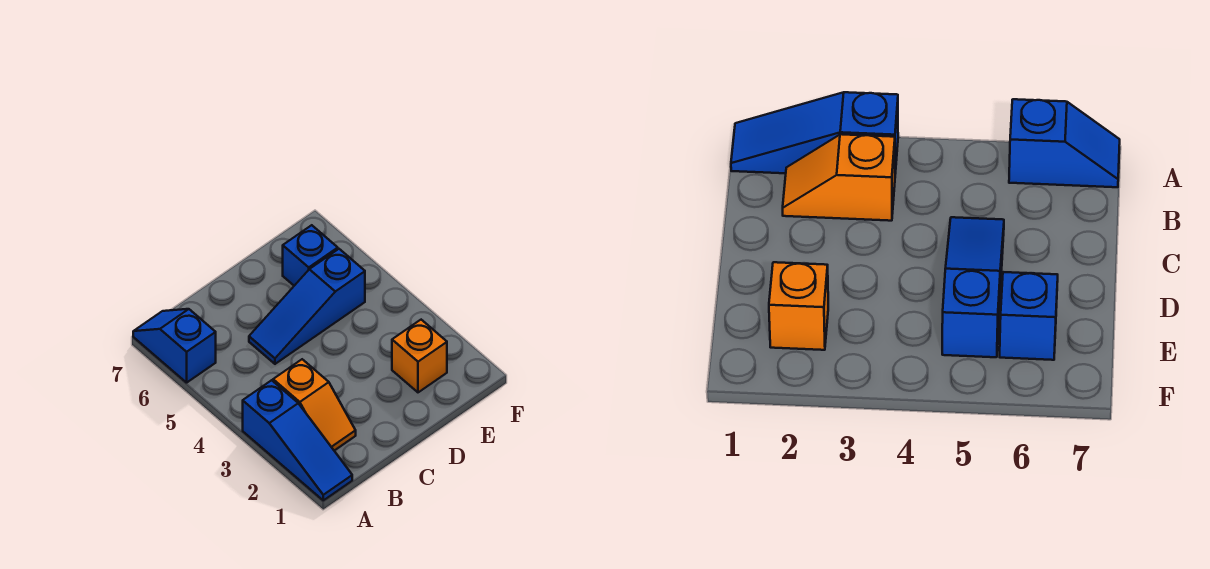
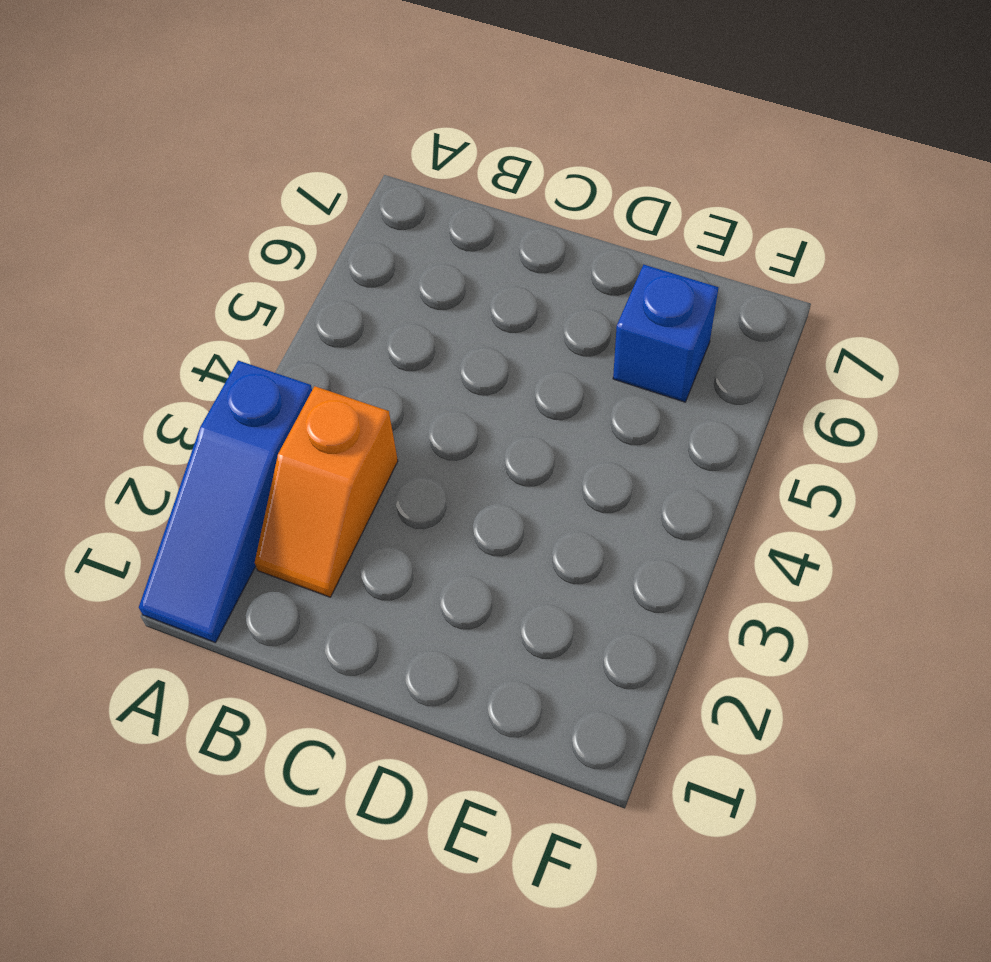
none -> blue slope A6:A7 level 1 top 6
none -> blue slope C5:E5 level 1 top E

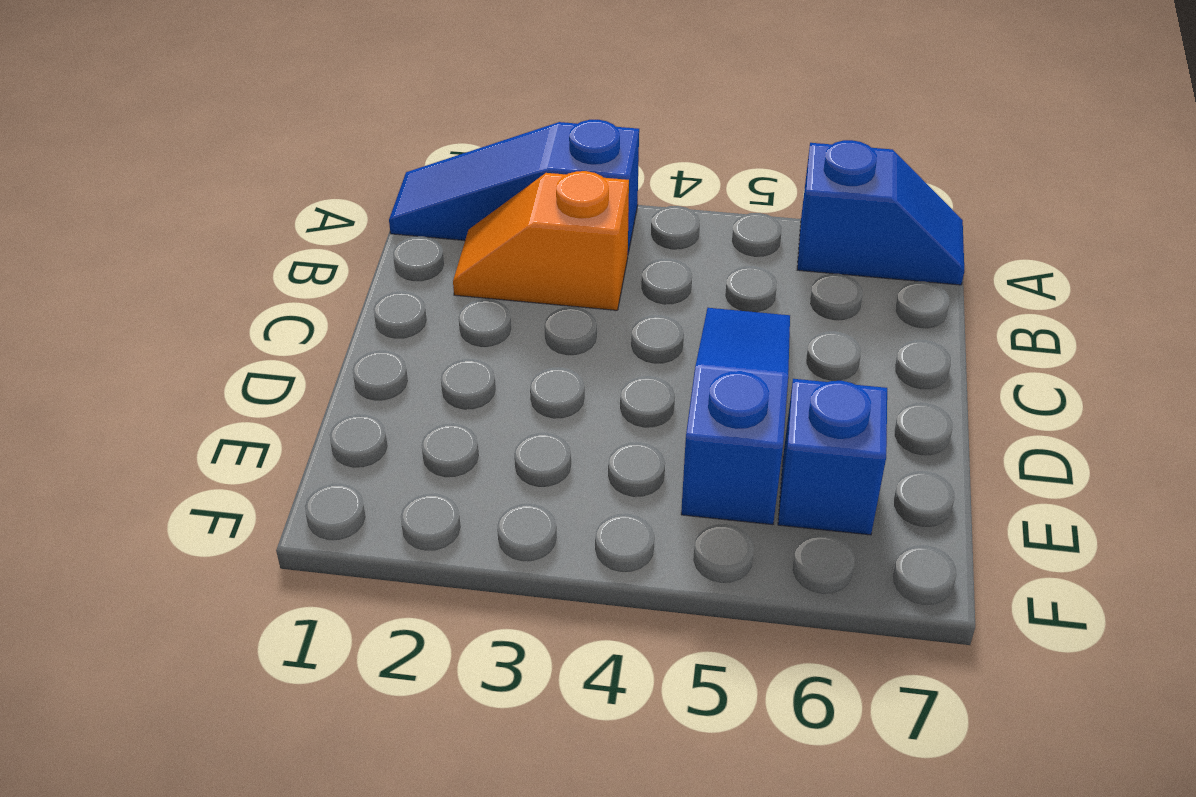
none -> orange brick E2 level 1

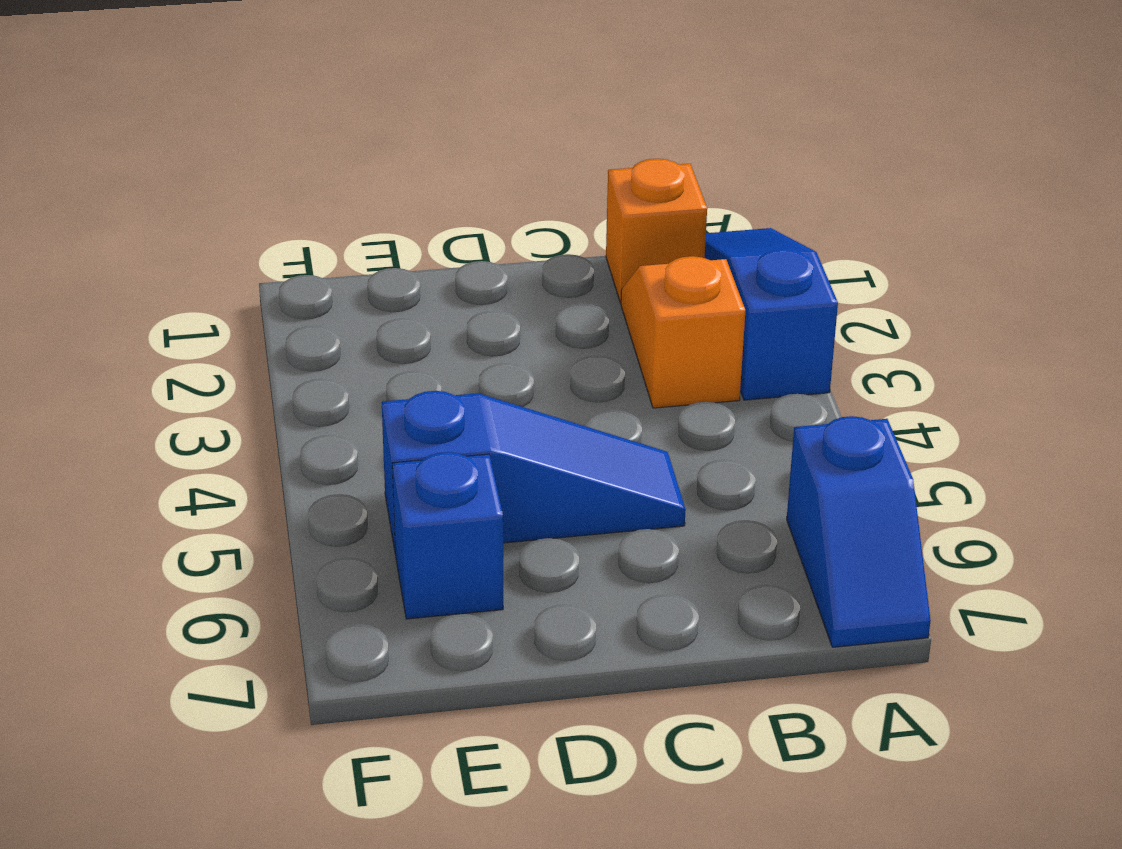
orange brick B1 level 1 -> orange brick E2 level 1

